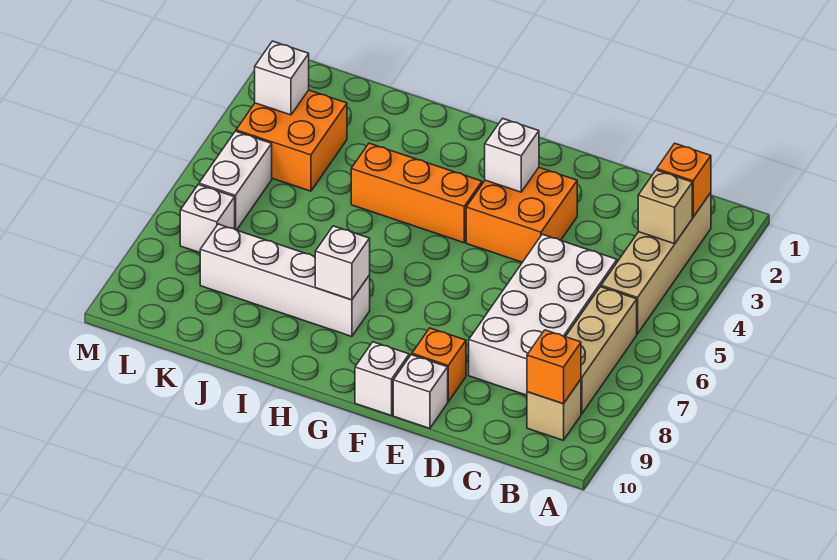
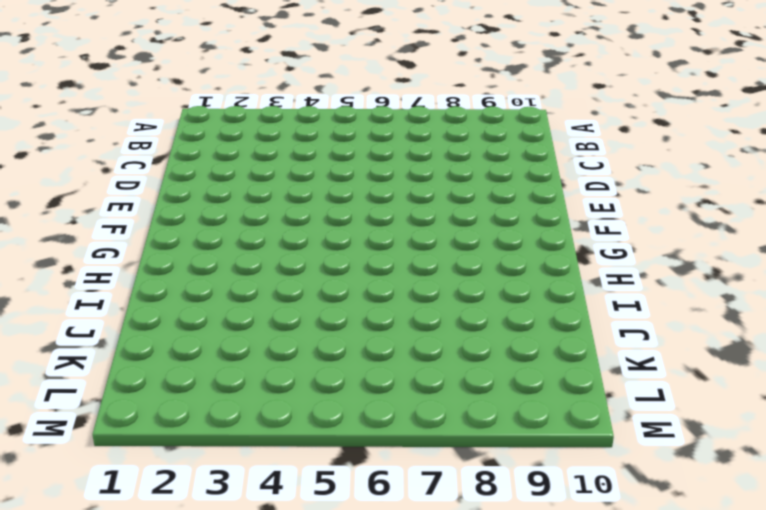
none -> tan brick B2:B5 level 1
none -> tan brick B6:B8 level 1
none -> tan brick B9 level 1

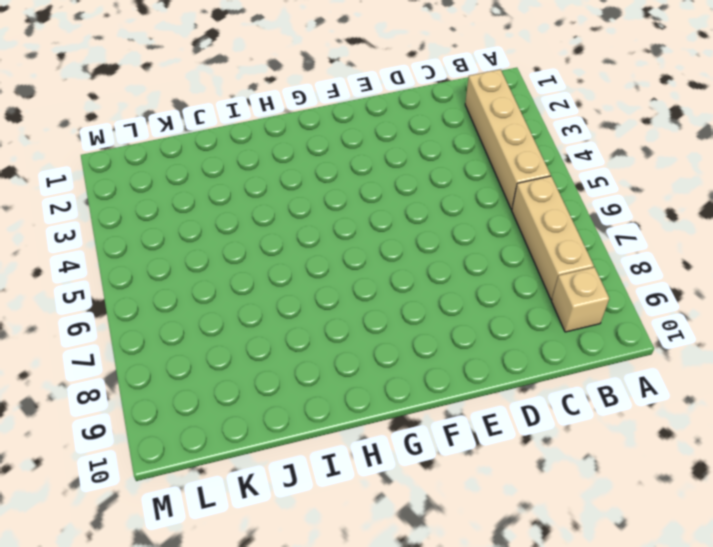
none -> white brick C5:D8 level 1
none -> orange brick E3:F4 level 1
none -> orange brick E9 level 1

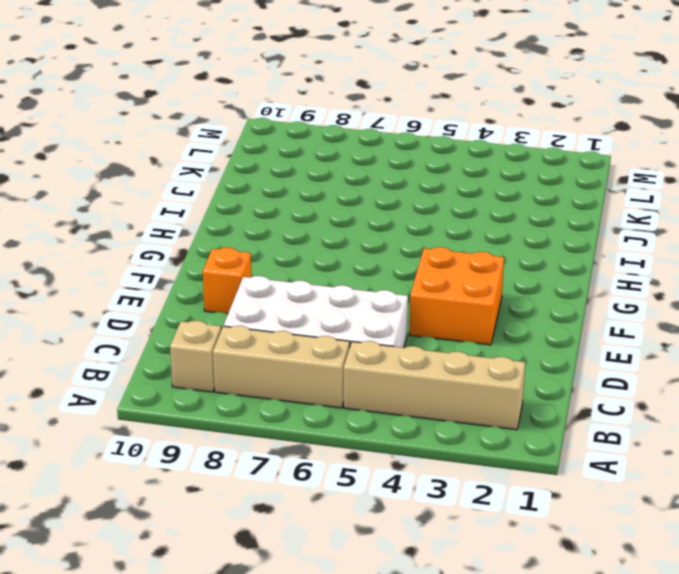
none -> white brick E10 level 1
none -> white brick F10 level 1
none -> orange brick G4:I4 level 1

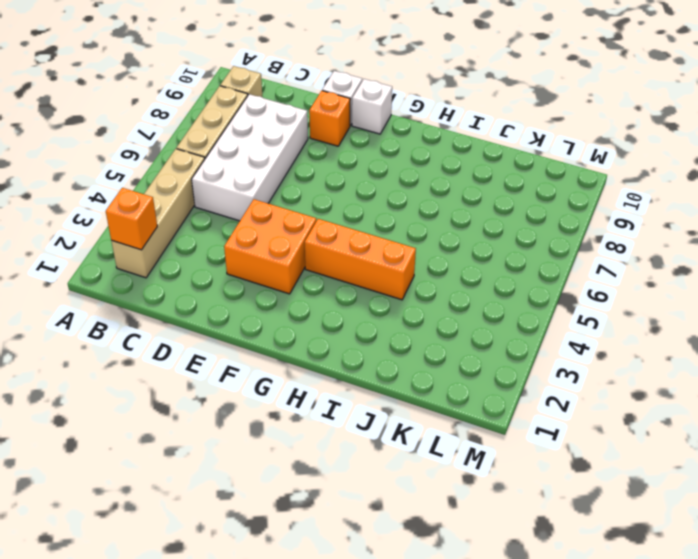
none -> white brick H8:K8 level 1
none -> orange brick K3:L4 level 1
none -> white brick L5:L6 level 1

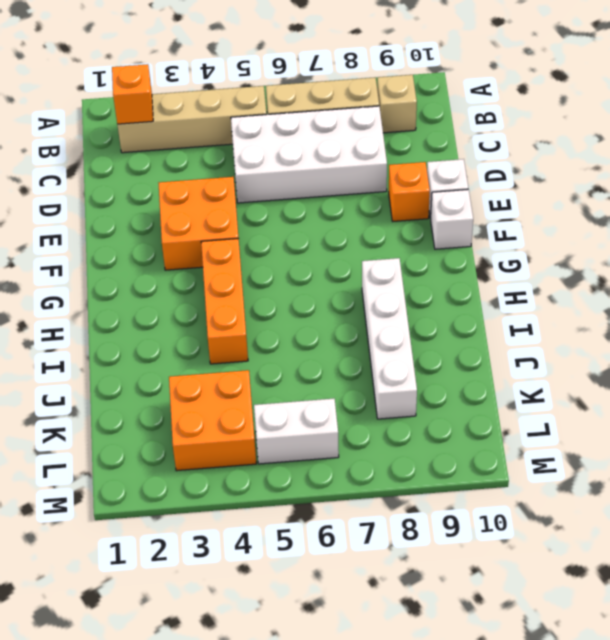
none -> white brick L7 level 1
none -> tan brick B3 level 2
none -> orange brick B9 level 2

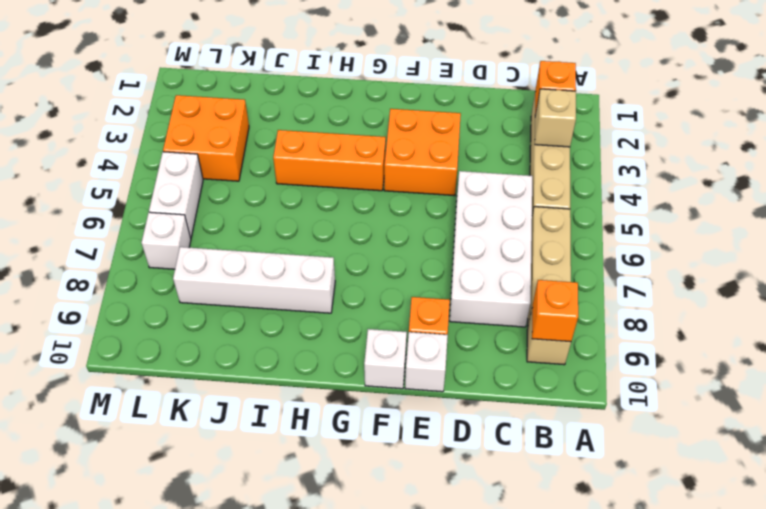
none -> white brick F3 level 2
none -> white brick H8 level 2
none -> white brick L3 level 2

